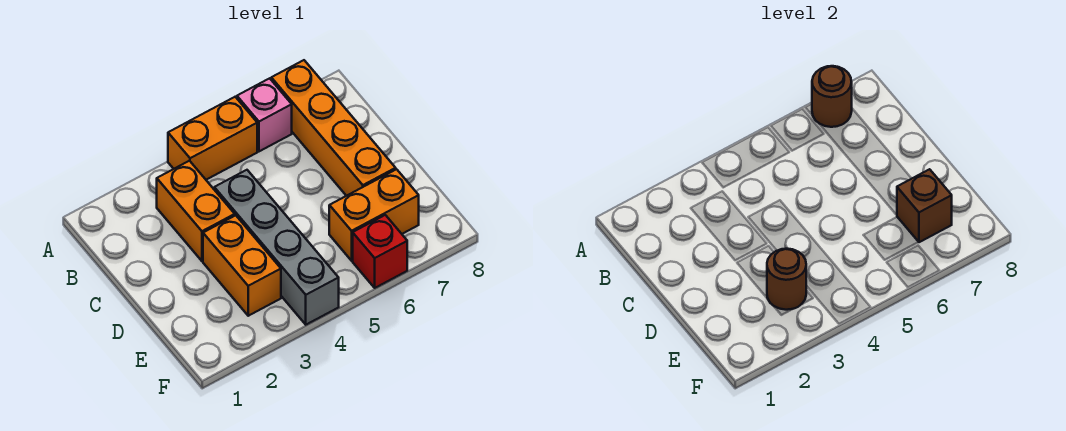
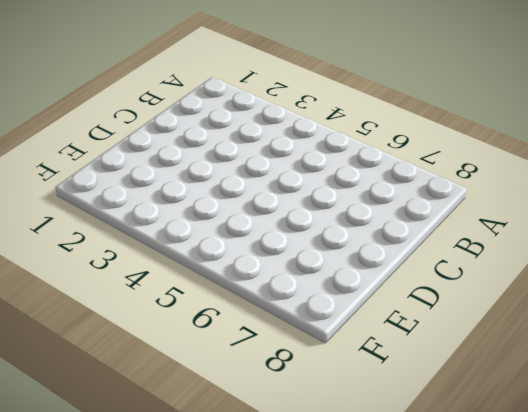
none -> orange brick A4:A5 level 1
none -> pink brick A6 level 1

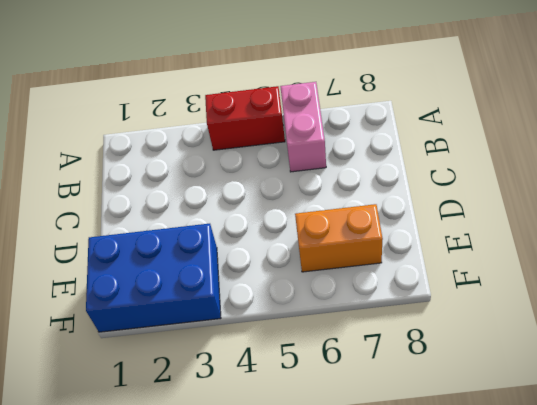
red brick A4:A5 level 1 -> orange brick A4:A5 level 1
pink brick A6:B6 level 1 -> pink brick A6 level 1
blue brick E1:F3 level 1 -> orange brick D3:E3 level 1
none -> orange brick A7:D7 level 1
none -> orange brick B3:C3 level 1

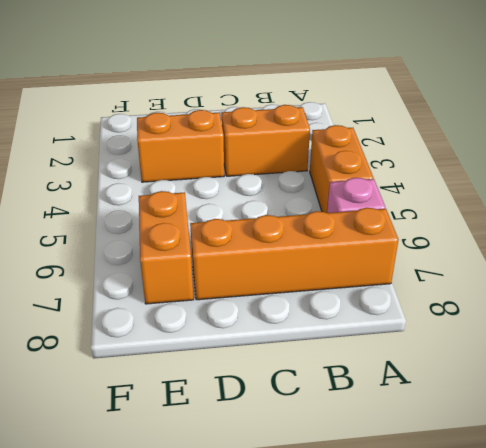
none -> grey brick C4:F4 level 1
none -> red brick F6 level 1

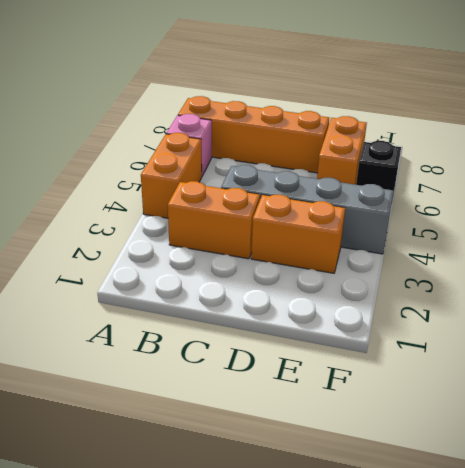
black brick F6 level 1 -> red brick F6 level 1
none -> brown round brick A7 level 2
none -> brown round brick E3 level 2

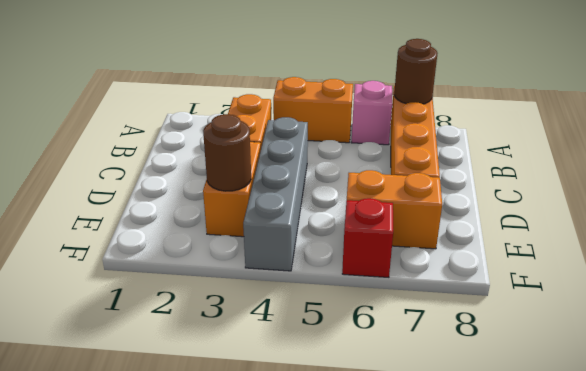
none -> brown brick E7 level 2

